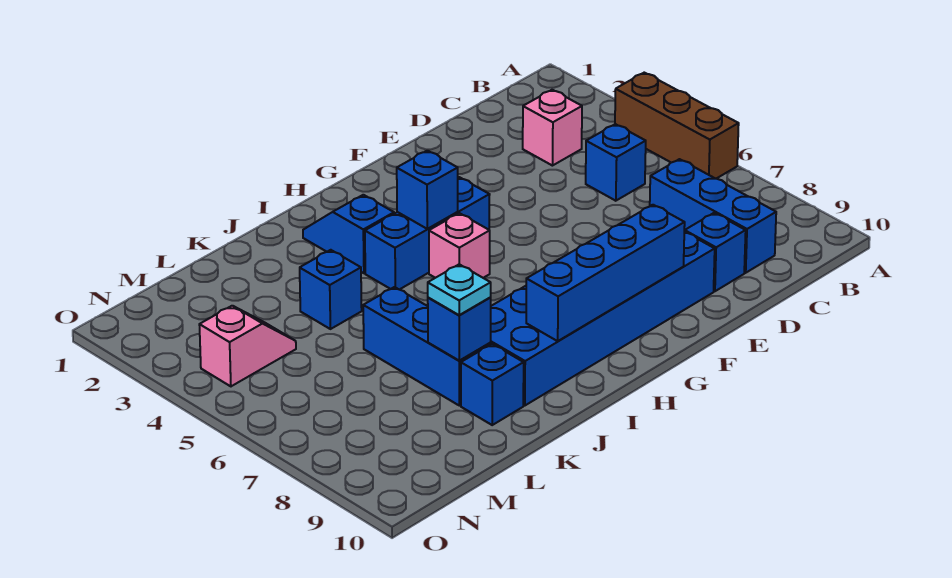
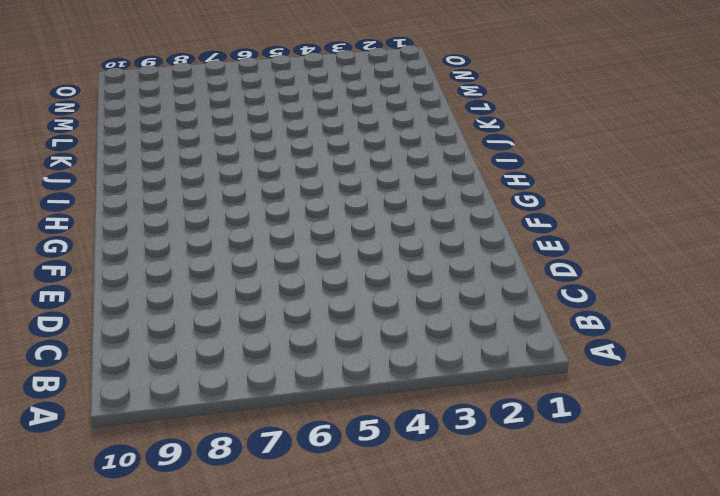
none -> brown brick A4:A6 level 1
none -> pink brick C3 level 1
none -> blue brick C5 level 1

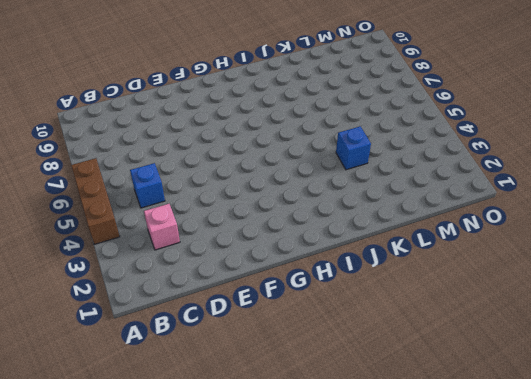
none -> blue brick C7:C9 level 1
none -> blue brick D9 level 1
none -> blue brick E8:J9 level 1

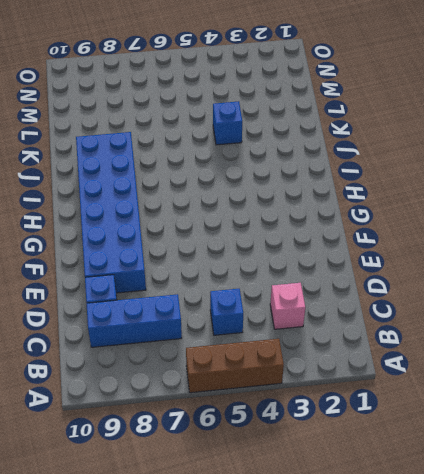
none -> blue brick G4:I4 level 1
none -> pink brick H5 level 1
none -> blue slope I2:I3 level 1 top 3

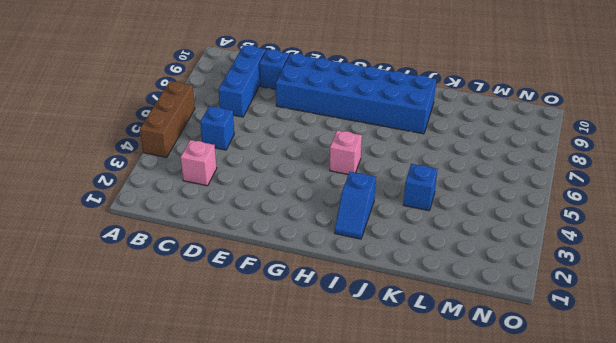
none -> blue brick G4:I4 level 1
none -> blue brick K6:K8 level 1
none -> blue brick K9 level 1

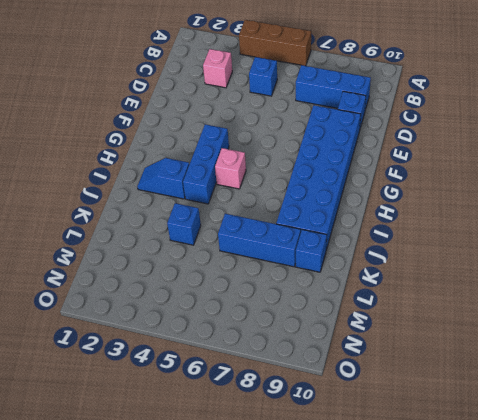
none -> pink slope M4:N4 level 1 top N
none -> blue brick F9:I9 level 2
none -> blue brick H4 level 2

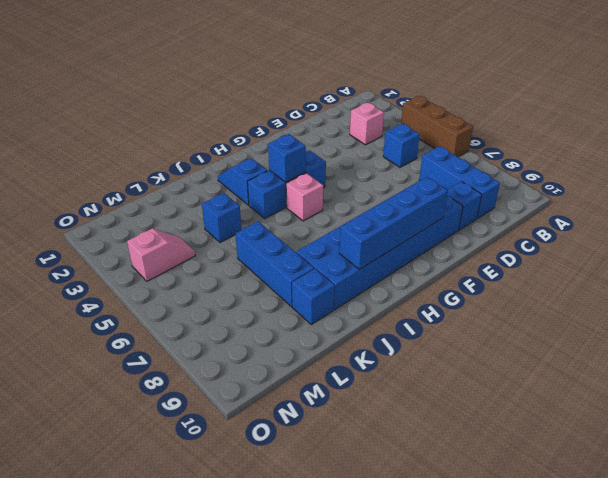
none -> blue brick K8 level 2
none -> cyan plate K8 level 3

